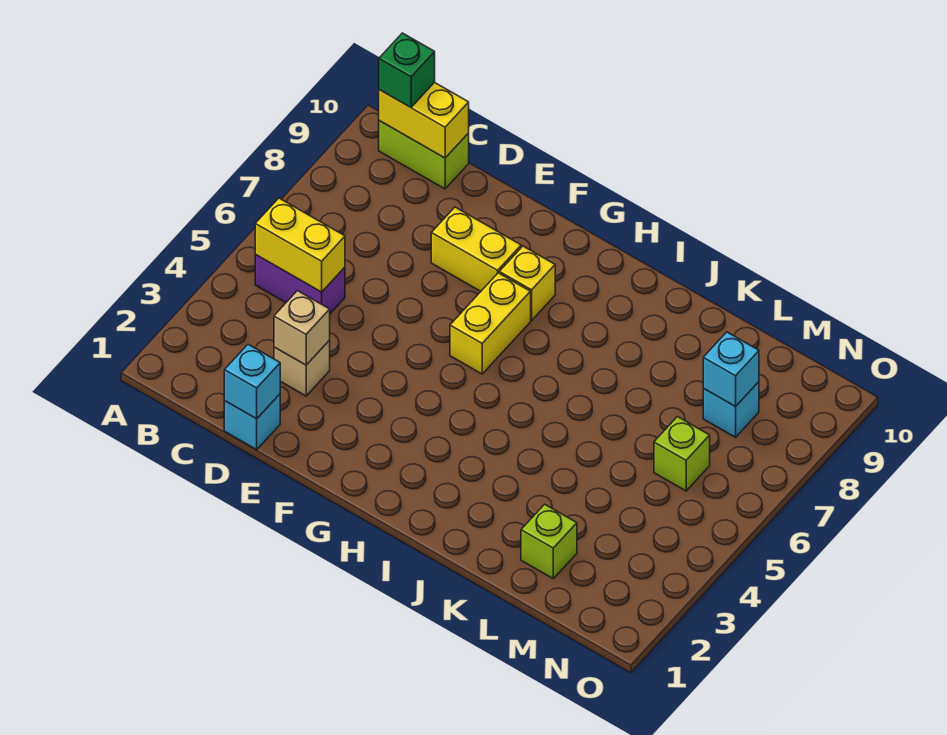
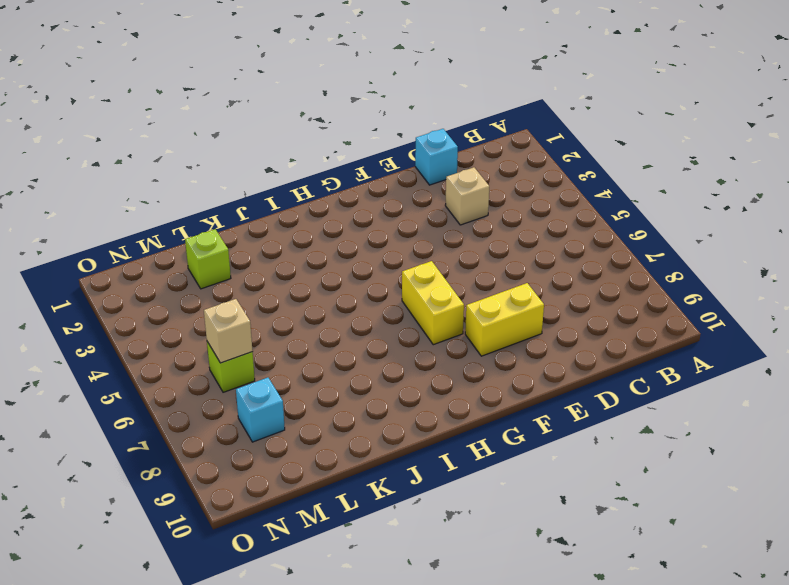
tan brick M6 level 2 -> tan brick D3 level 2
none -> purple brick B5:C5 level 1
none -> lime brick B10:C10 level 1
none -> yellow brick G8 level 1

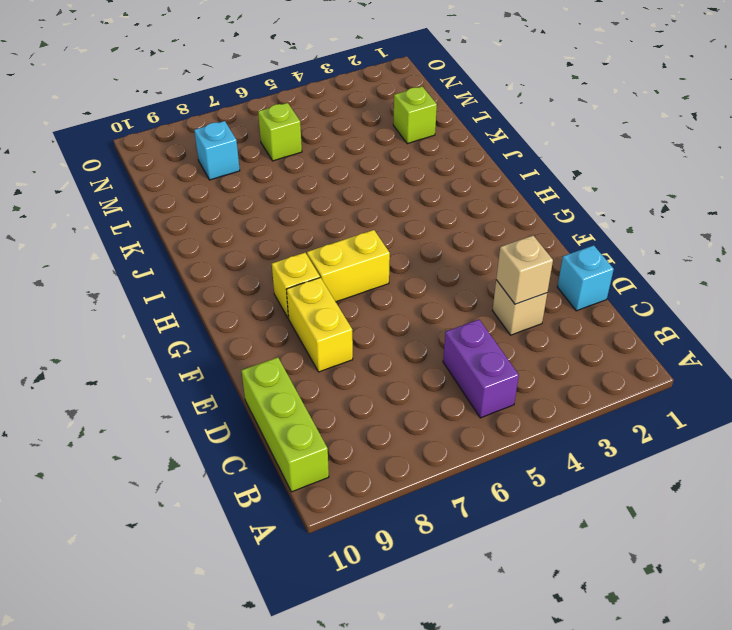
lime brick B10:D10 level 1 -> lime brick B10:C10 level 1
none -> yellow brick B5:C5 level 2
none -> yellow brick B10:C10 level 2
none -> cyan brick D1 level 2

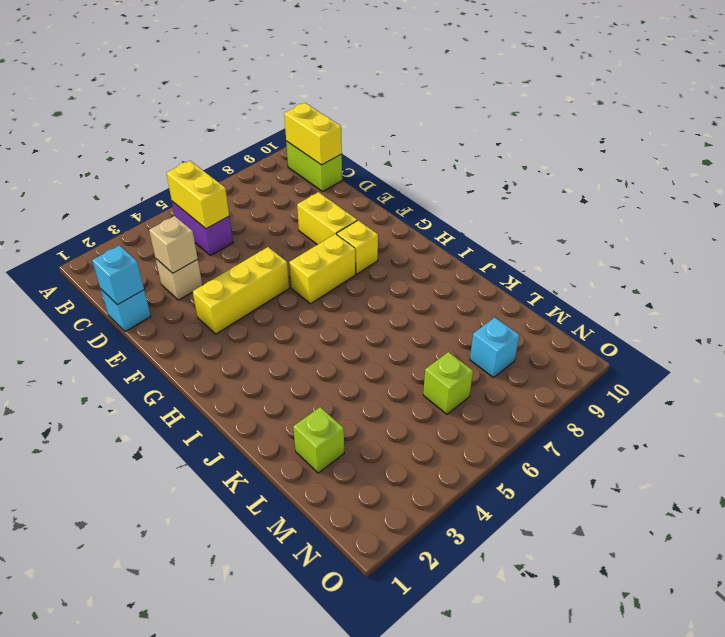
yellow brick F3:F5 level 1 -> none
none -> cyan brick M8 level 2
none -> green brick B10 level 3

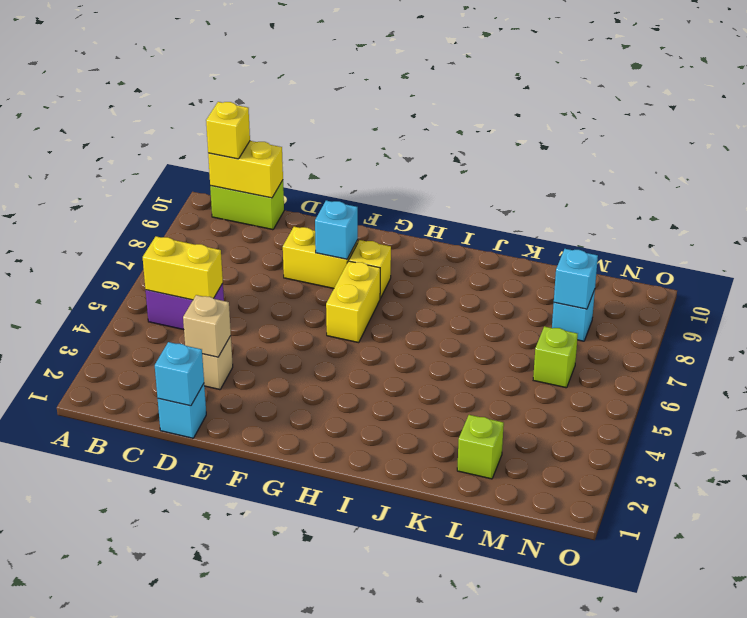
yellow brick B10 level 3 -> green brick B10 level 3
cyan brick F8 level 2 -> none

